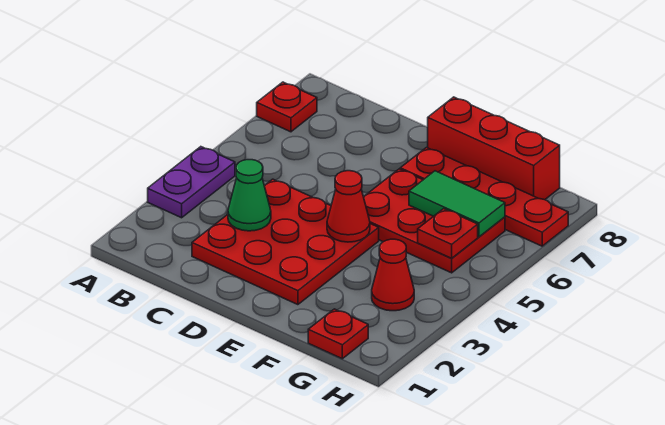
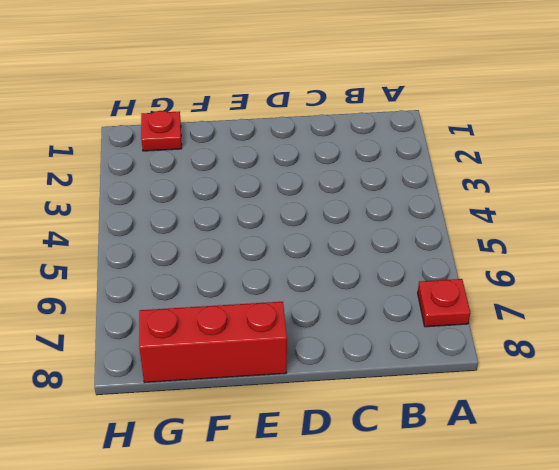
none -> purple plate A3:A4 level 1
none -> red plate C2:E4 level 1
none -> red plate E5:G6 level 1

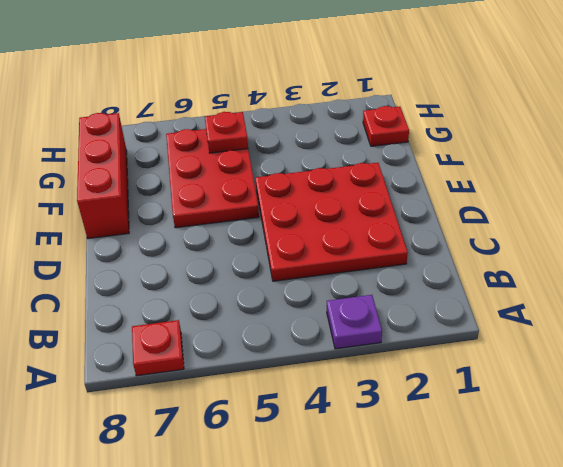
purple plate A3 level 1 -> purple plate A3:A4 level 1
none -> red plate E7:H7 level 1
none -> red cone G3 level 1
none -> green cone C3 level 2

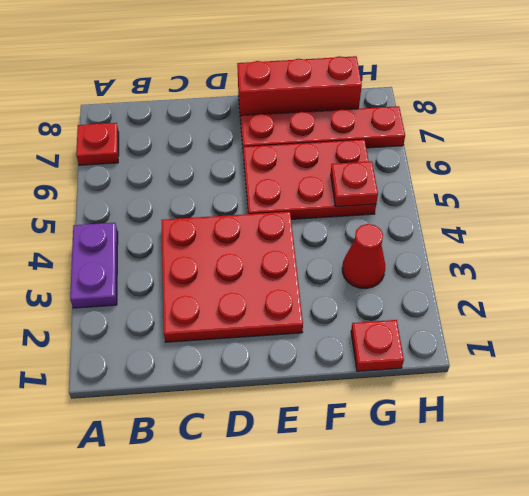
none -> green cone C3 level 2
none -> red cone E4 level 2
none -> green tile F6:G6 level 2

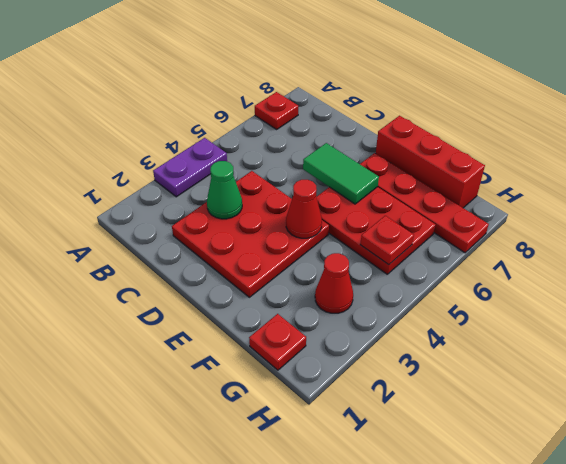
green tile D6:E6 level 2 -> green tile F6:G6 level 2

